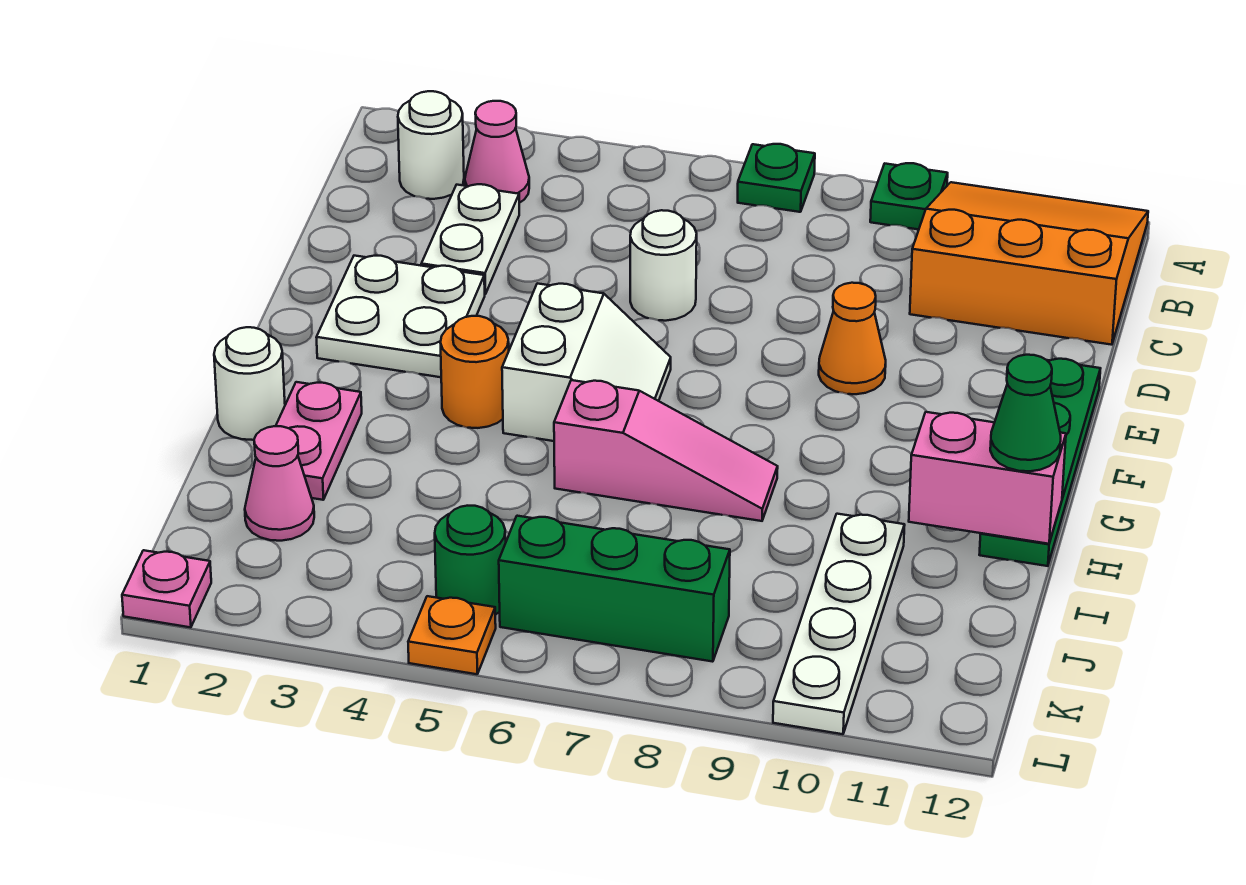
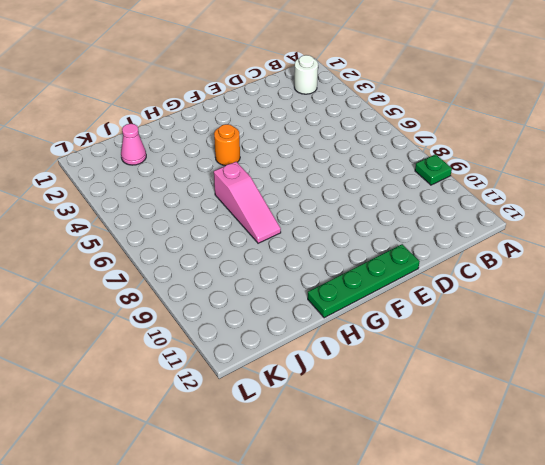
none -> green plate A7 level 1
none -> orange slope A10:C12 level 1 top C
none -> pink cone B3 level 1

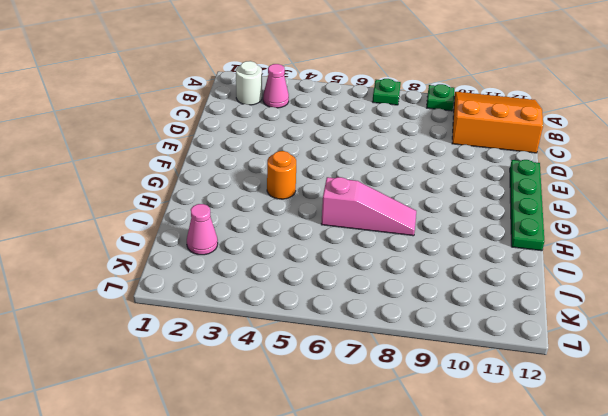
none -> white plate C3:D3 level 1
none -> white round brick D6 level 1
none -> white plate E2:F3 level 1

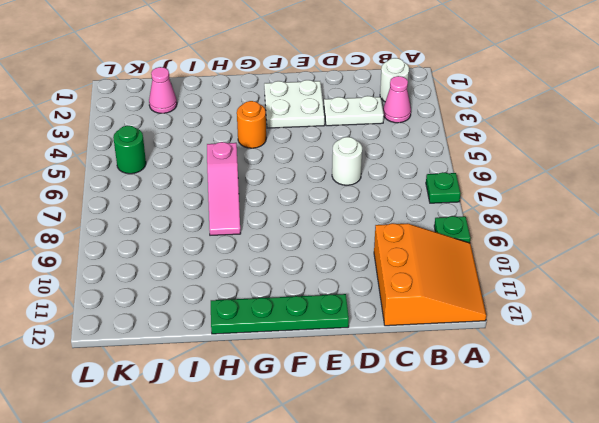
none -> orange cone E9 level 1
none -> white slope F5:G6 level 1 top 5
none -> white round brick H1 level 1

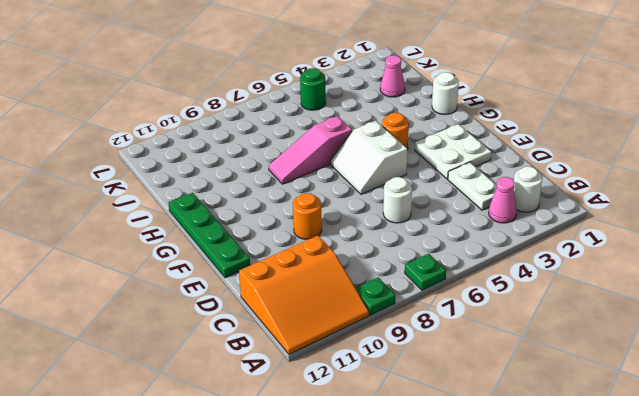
orange round brick E9 level 1 -> orange cone E9 level 1
none -> pink plate H2:I2 level 1
none -> white plate I10:L10 level 1
none -> green brick K6:K8 level 1

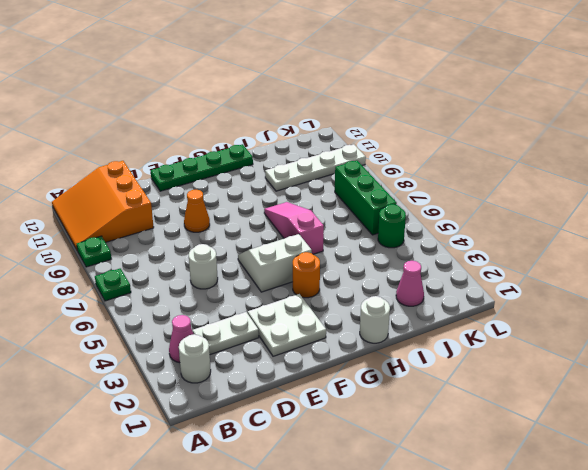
none -> pink plate H2:I2 level 1
none -> pink plate L1 level 1
none -> orange plate L5 level 1

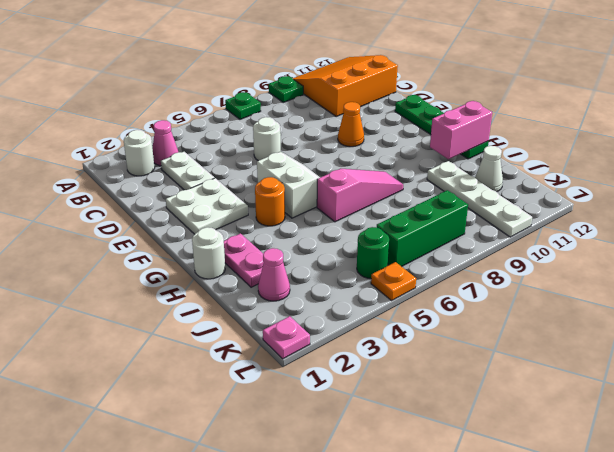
white cone J11 level 1 -> none
none -> green cone H12 level 3

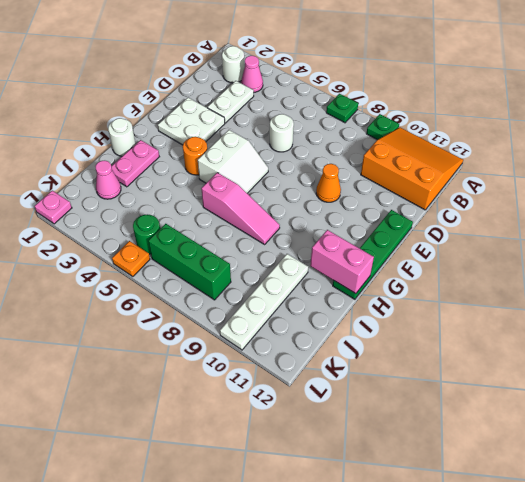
none -> green cone H12 level 3

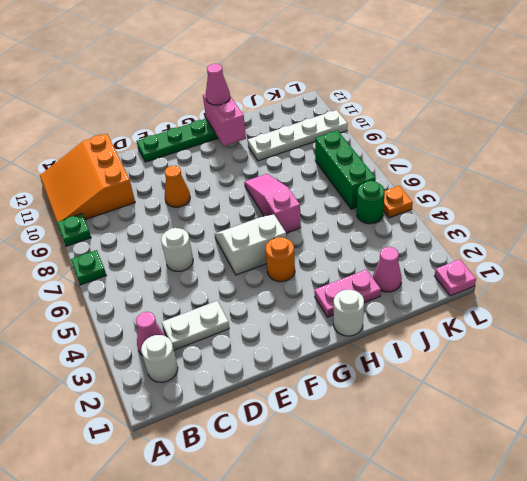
pink cone H12 level 3 -> green cone H12 level 3
none -> white plate E2:F3 level 1

